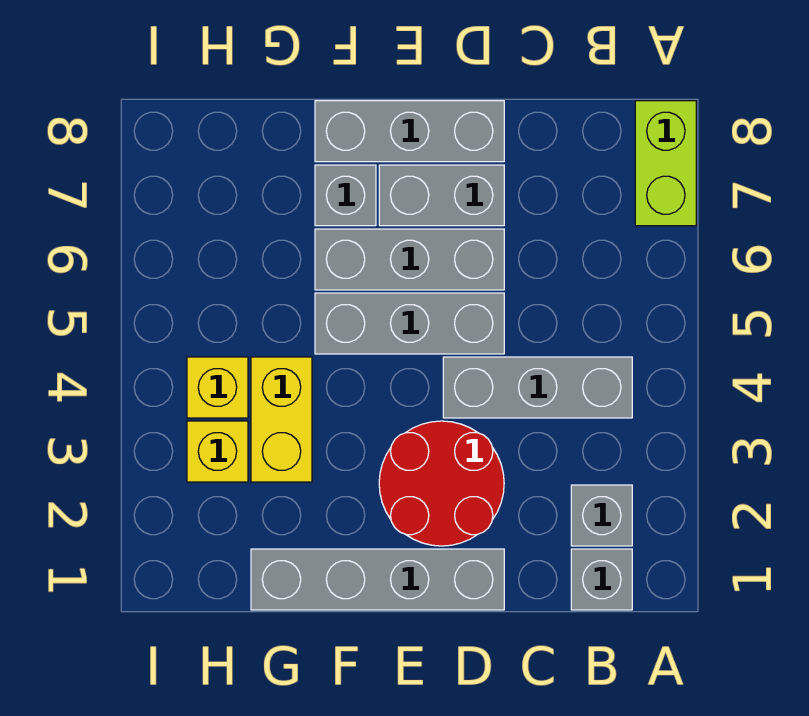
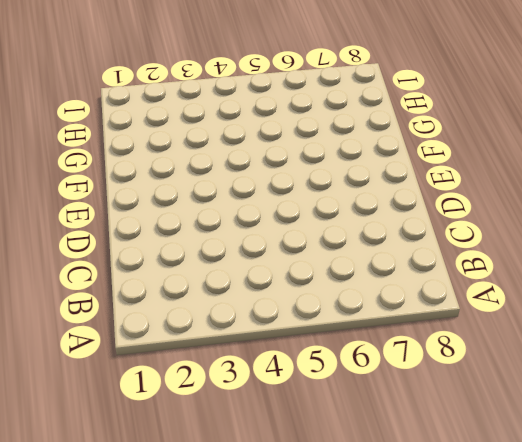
none -> lime brick A7:A8 level 1
none -> grey brick B1 level 1
none -> grey brick B2 level 1

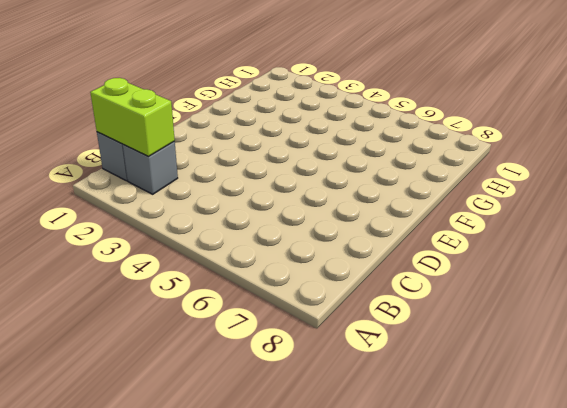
lime brick B1:B2 level 2 -> lime brick A7:A8 level 1
none -> grey brick B4:D4 level 1
none -> grey brick D1:G1 level 1
none -> red round brick D2:E3 level 1

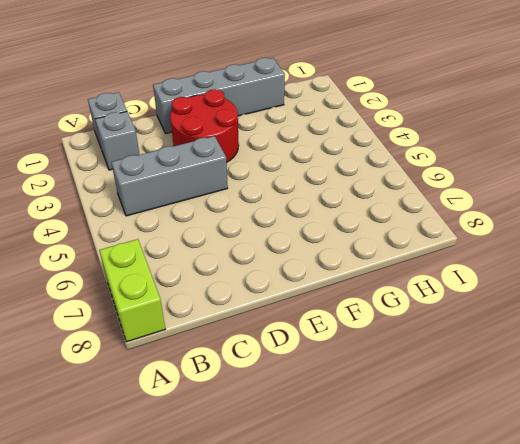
none -> grey brick D5:F5 level 1
none -> grey brick D6:F6 level 1
none -> grey brick D7:E7 level 1

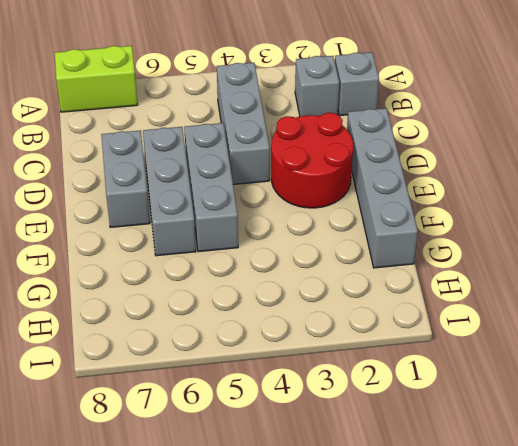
none -> grey brick D8:F8 level 1
none -> grey brick F7 level 1
none -> yellow brick G3:G4 level 1

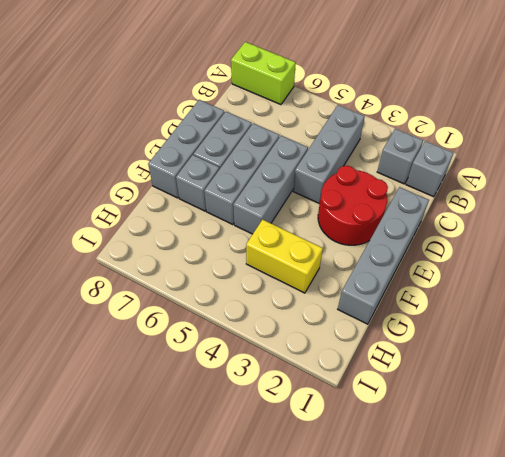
none -> yellow brick H3 level 1
none -> yellow brick H4 level 1

